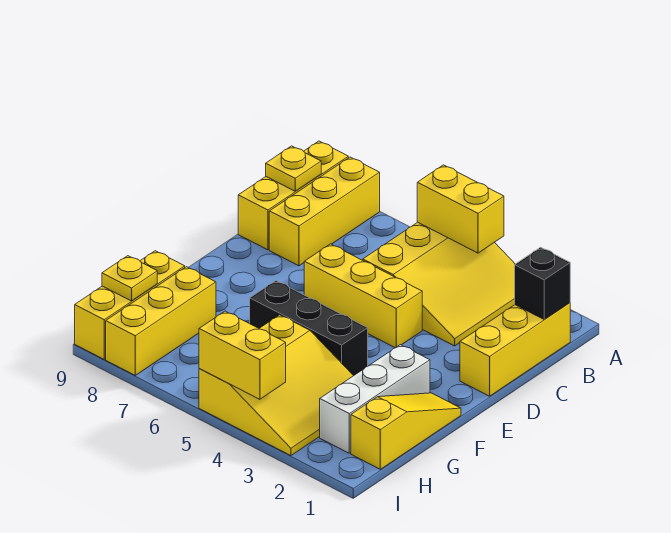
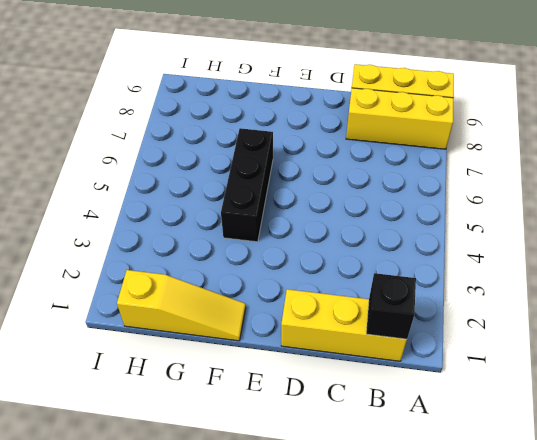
none -> yellow slope A3:C5 level 1 top 5
none -> yellow brick D4:D6 level 1
none -> white brick F2:H2 level 1

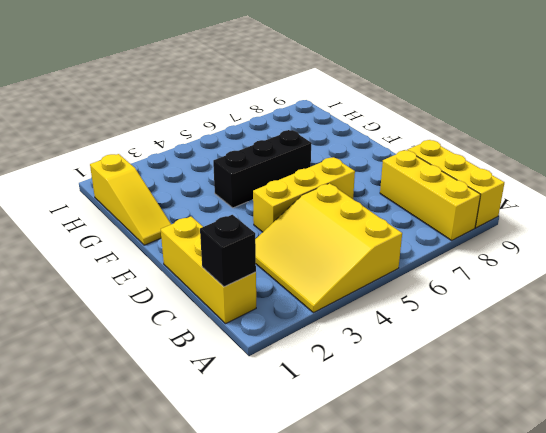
none -> white brick F2:H2 level 1
none -> yellow slope G3:I5 level 1 top 5
none -> yellow brick G8:I8 level 1

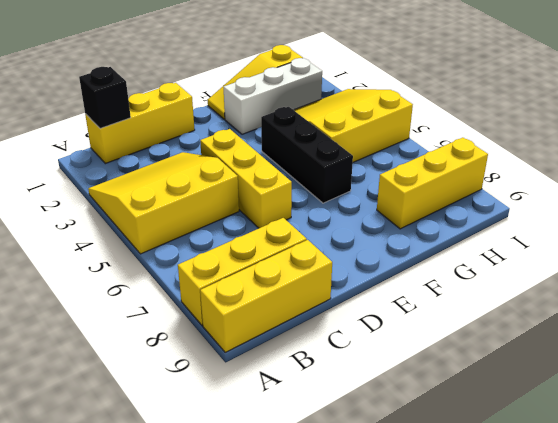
none -> yellow brick G9:I9 level 1
none -> yellow brick A4:A5 level 2
none -> yellow plate B9 level 2

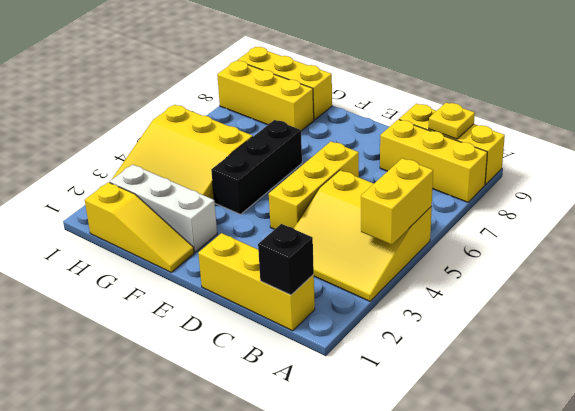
none -> yellow plate H9 level 2
none -> yellow brick I4:I5 level 2

